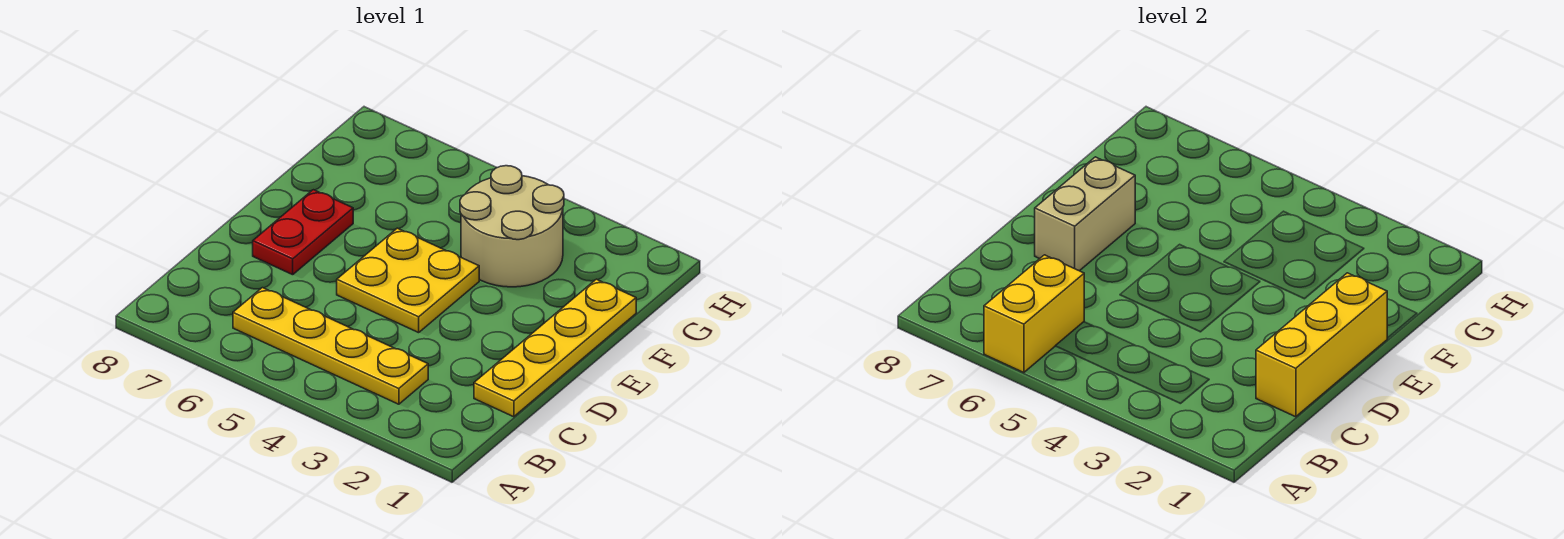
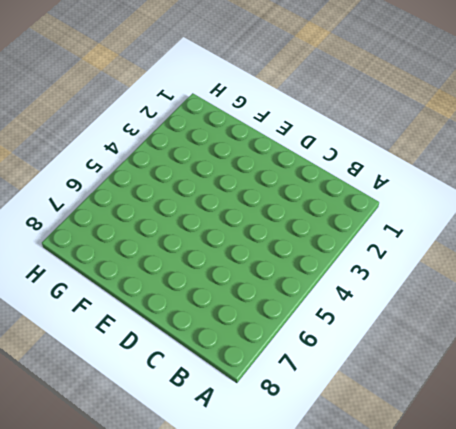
none -> yellow plate B3:B6 level 1
none -> yellow plate C1:F1 level 1

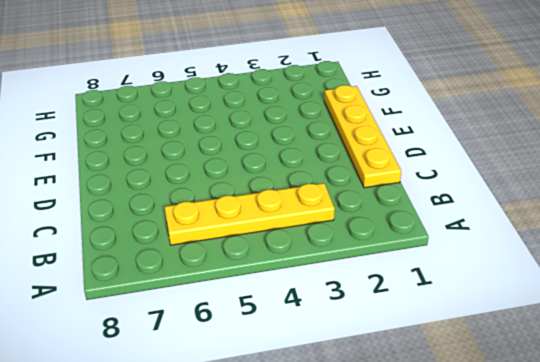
none -> yellow plate D4:E5 level 1
none -> red plate D7:E7 level 1

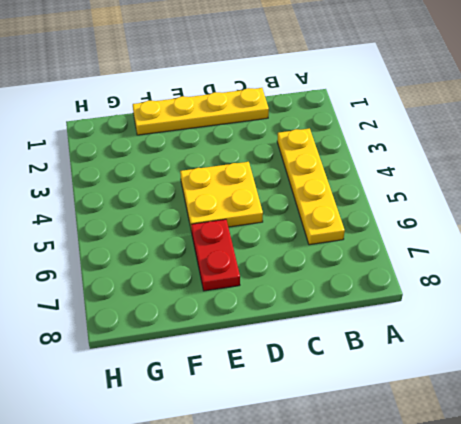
red plate E6:E7 level 1 -> red plate D7:E7 level 1
none -> tan round brick F3:G4 level 1
none -> yellow brick A6:B6 level 2

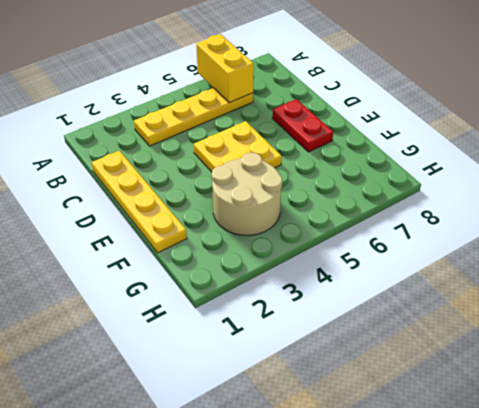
none -> yellow brick C1:E1 level 2
none -> tan brick D7:E7 level 2

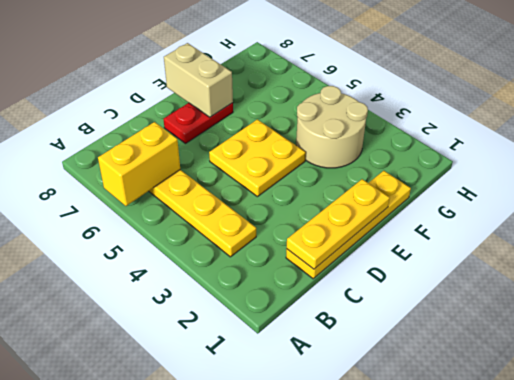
yellow plate C1:E1 level 2 -> yellow brick C1:E1 level 2
tan brick E7:E8 level 2 -> tan brick D7:E7 level 2

